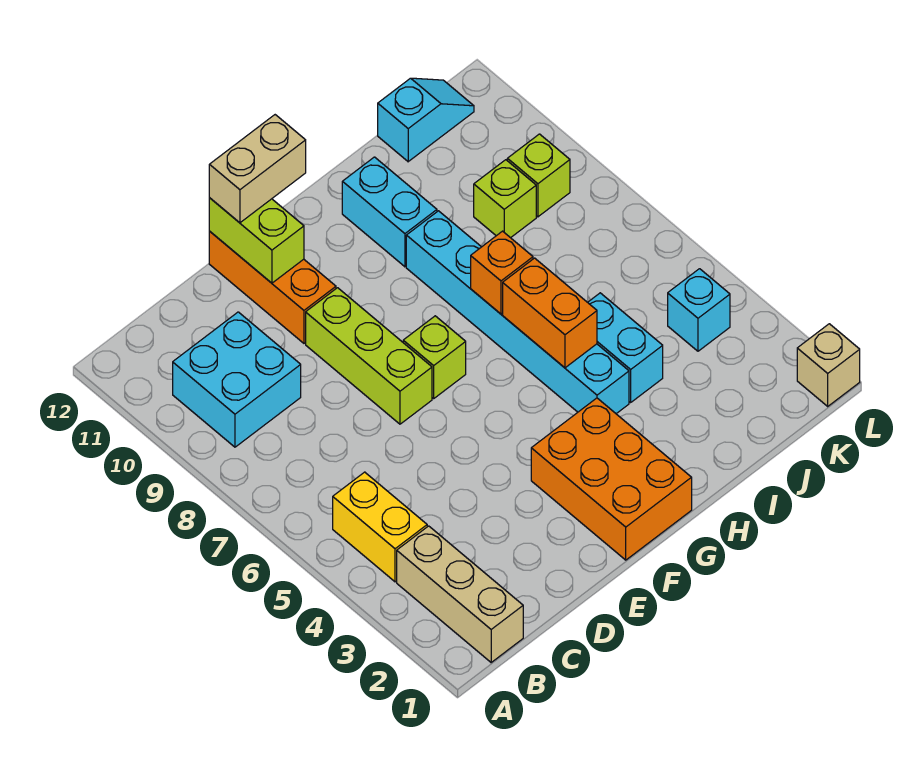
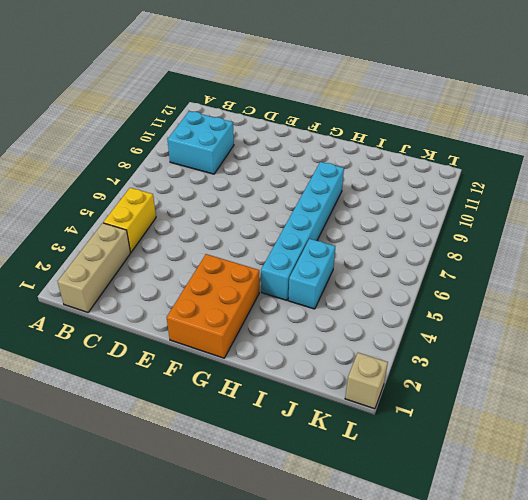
none -> lime brick E7:E9 level 1
none -> orange brick E10:E12 level 1
none -> lime brick F7 level 1

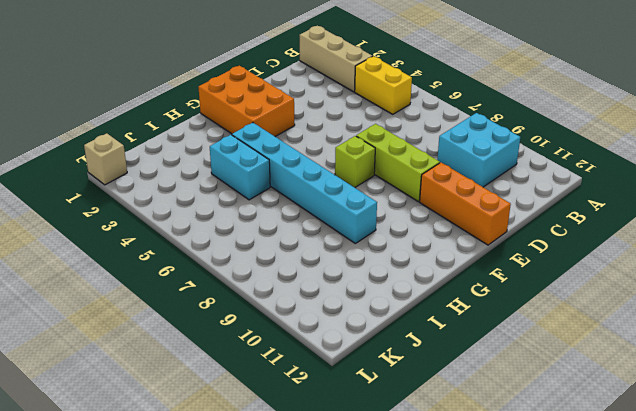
none -> cyan brick H10:H11 level 1
none -> lime brick J9 level 1
none -> cyan slope J12:K12 level 1 top J

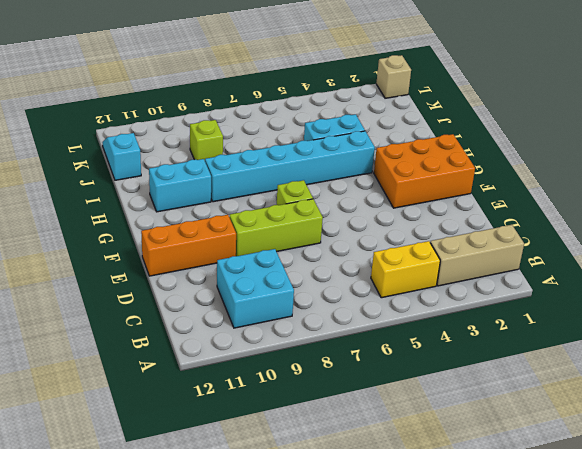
none -> cyan brick K4 level 1
none -> lime brick K9 level 1
none -> lime brick E11:E12 level 2

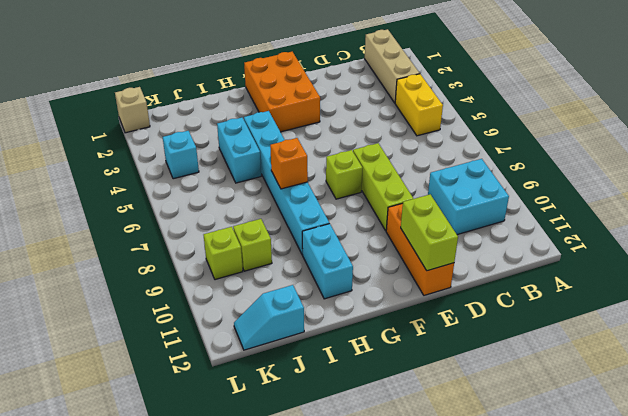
none -> orange brick H5:H6 level 2
none -> tan brick E12:F12 level 3

